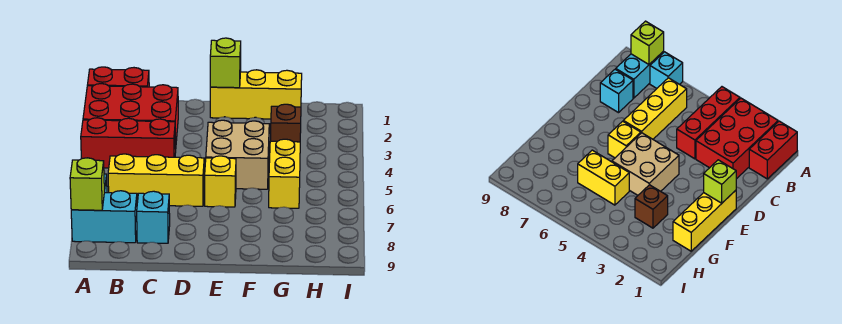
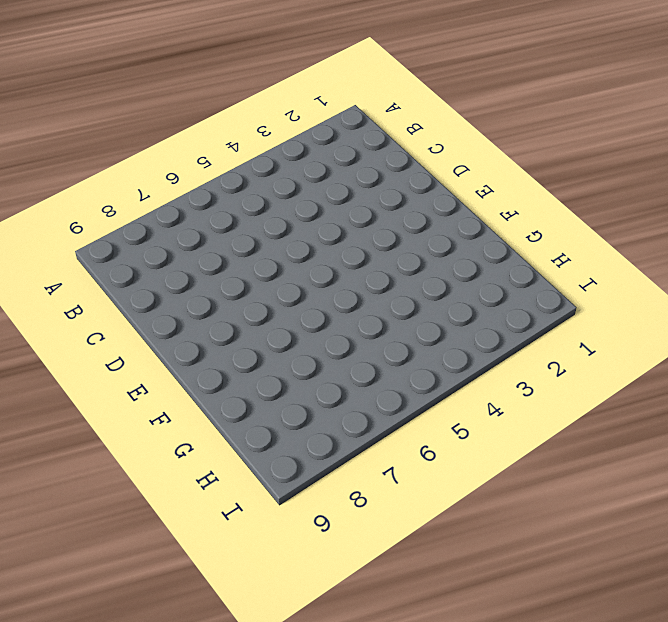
none -> red brick A1:B1 level 1
none -> red brick A2:C3 level 1
none -> red brick A4:C4 level 1

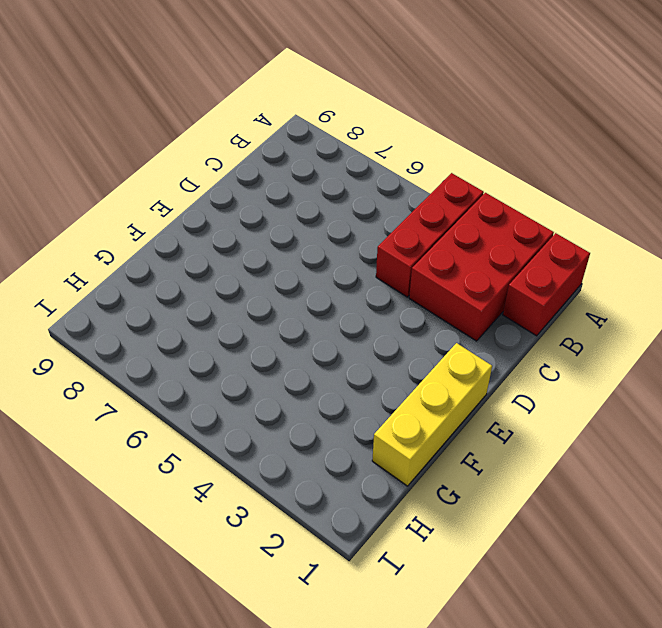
none -> cyan brick A7 level 1
none -> cyan brick A8:B8 level 1
none -> yellow brick B6:D6 level 1

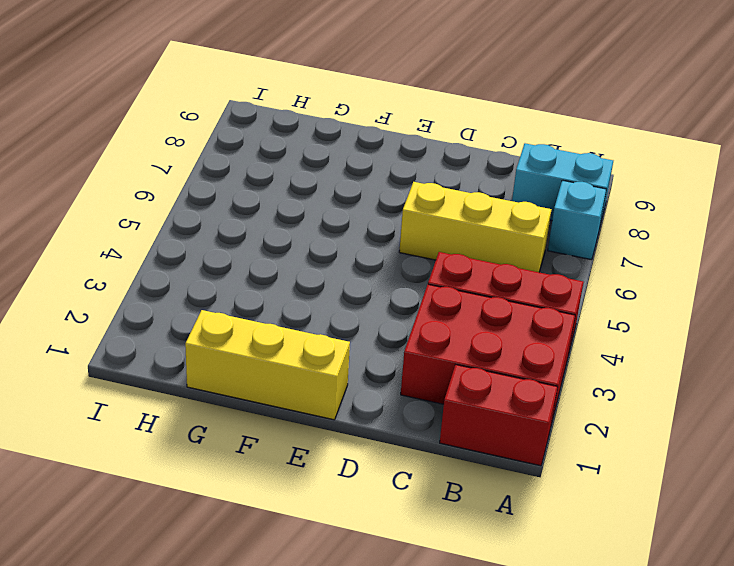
none -> cyan brick C8 level 1
none -> tan brick E4:F5 level 1
none -> yellow brick E6 level 1

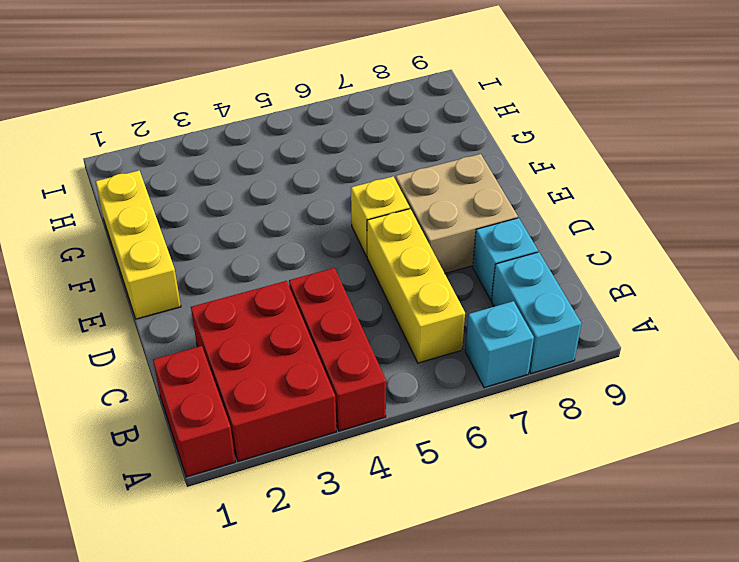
tan brick D7:E8 level 1 -> tan brick E4:F5 level 1
none -> brown brick G3 level 1
none -> yellow brick G5:G6 level 1
none -> lime brick A8 level 2

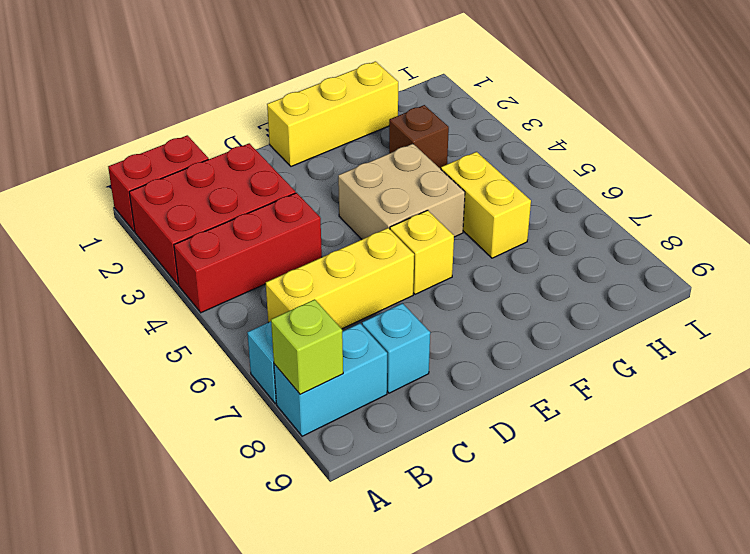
none -> lime brick E1 level 2

